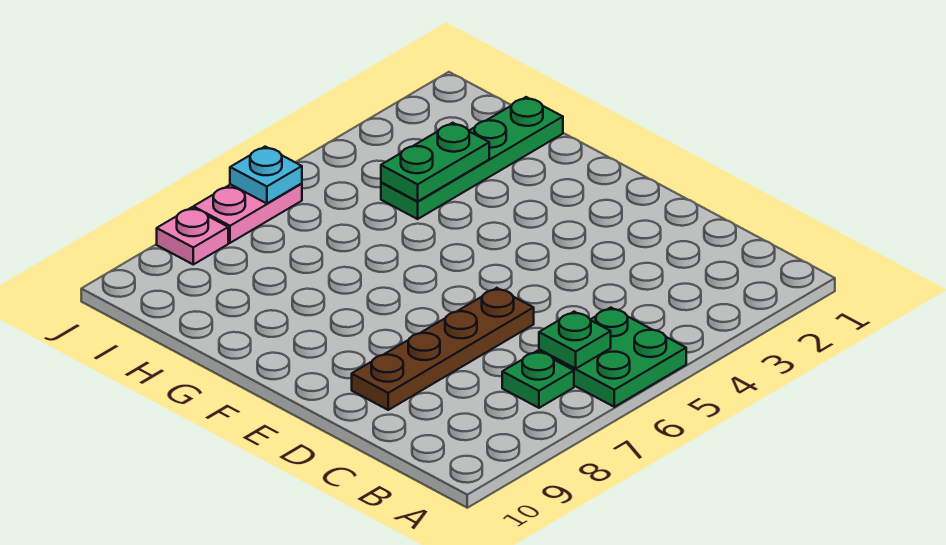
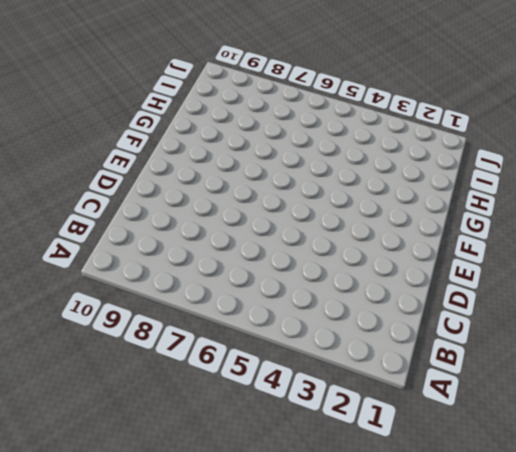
none -> green plate A5:B6 level 1
none -> green plate B7 level 1

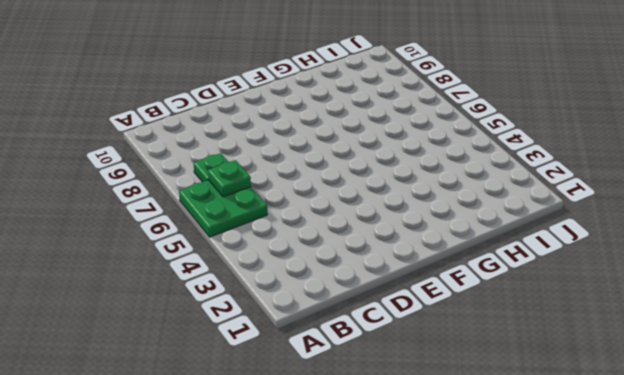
none -> brown plate D6:D9 level 1
none -> green plate H1:H4 level 1

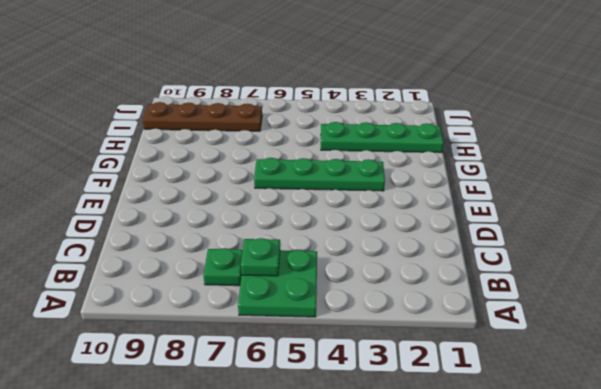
green plate F3:F6 level 1 -> none
brown plate I7:I10 level 1 -> brown plate D6:D9 level 1
none -> pink plate J6:J7 level 1
none -> pink plate J8 level 1

